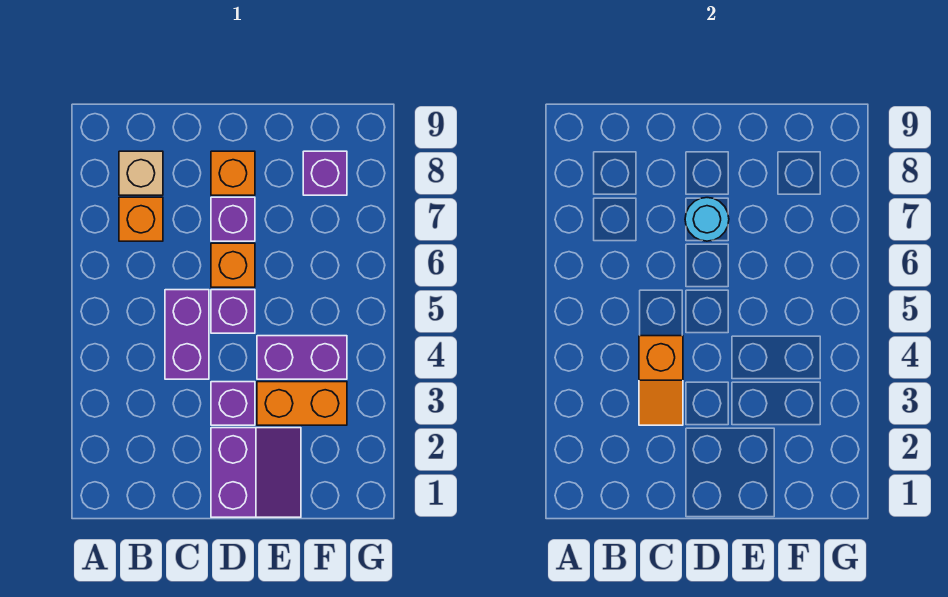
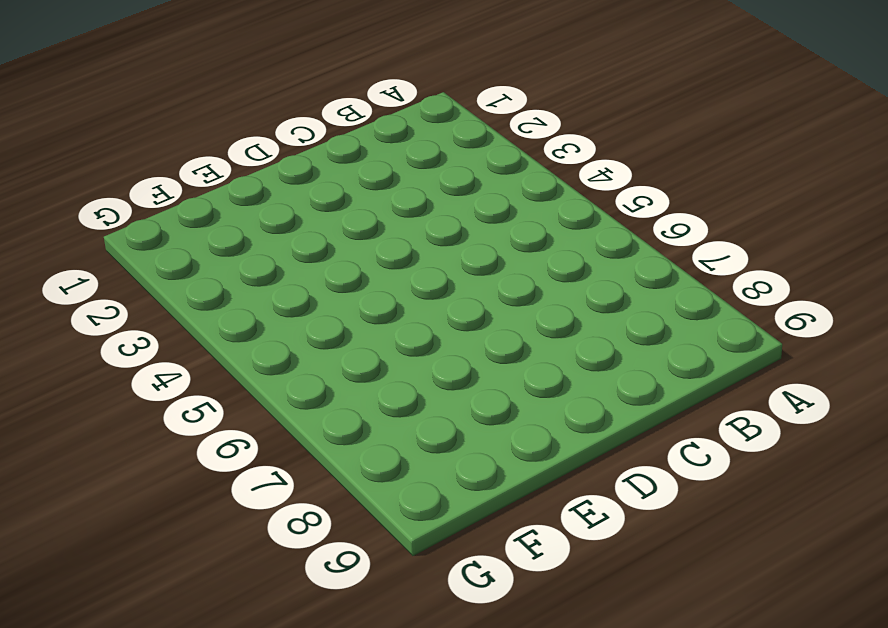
none -> orange brick B7 level 1
none -> tan brick B8 level 1
none -> purple brick C4:C5 level 1

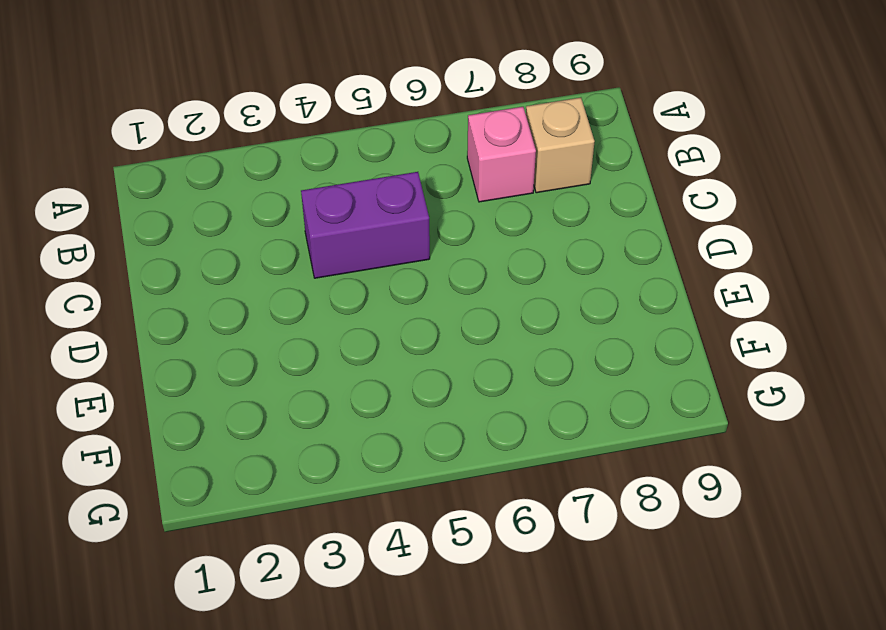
pink brick B7 level 1 -> orange brick B7 level 1
none -> purple slope D1:E2 level 1 top D
none -> purple brick D3 level 1
none -> purple brick D5 level 1

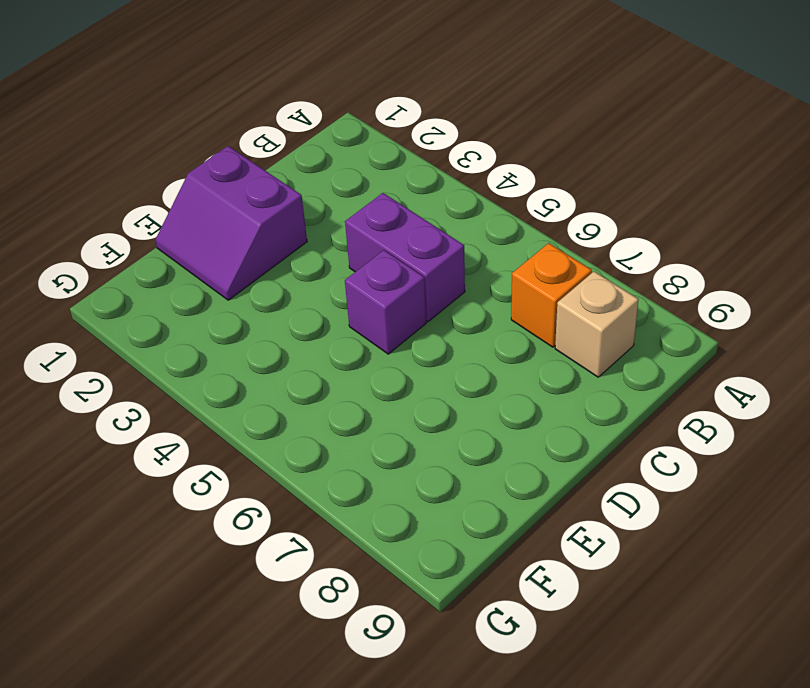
none -> purple brick D3 level 1
none -> orange brick D6 level 1
none -> purple brick D7 level 1

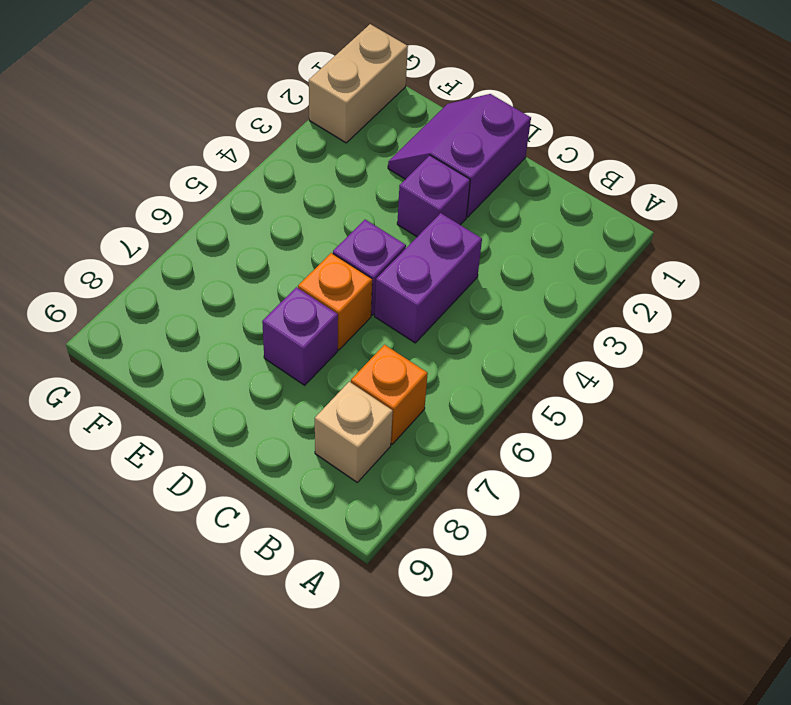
tan brick G1:G2 level 1 -> none
none -> orange brick D8 level 1
none -> orange brick E3:F3 level 1
none -> purple brick E4:F4 level 1

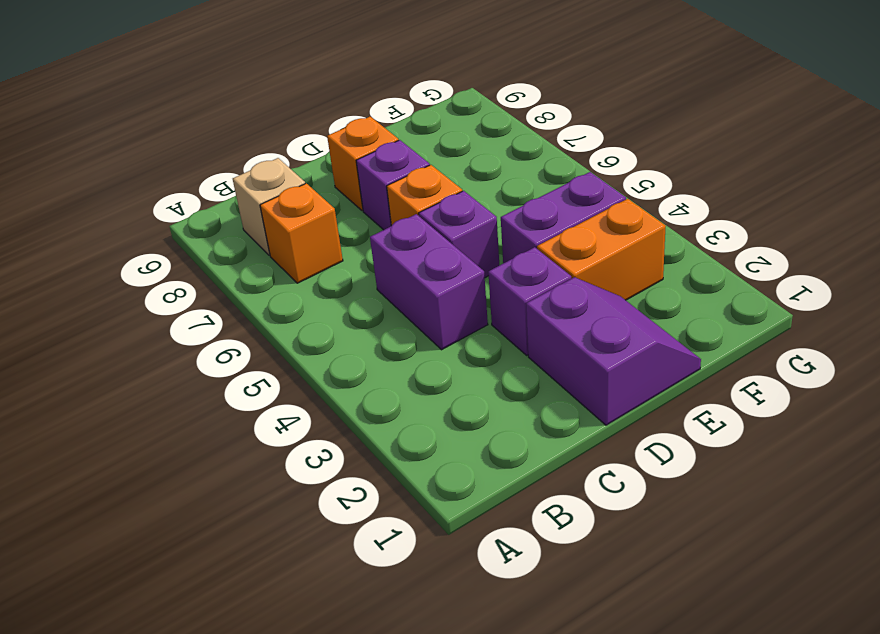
none -> purple brick F8 level 1
none -> orange slope C3:C4 level 2 top 4
none -> cyan round brick D7 level 2

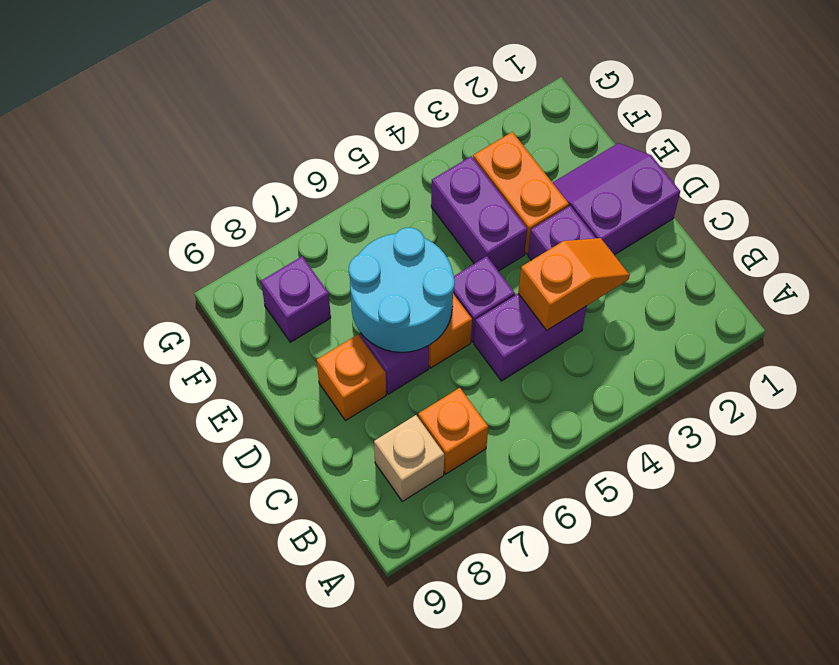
cyan round brick D6:E7 level 2 -> cyan round brick D7 level 2

